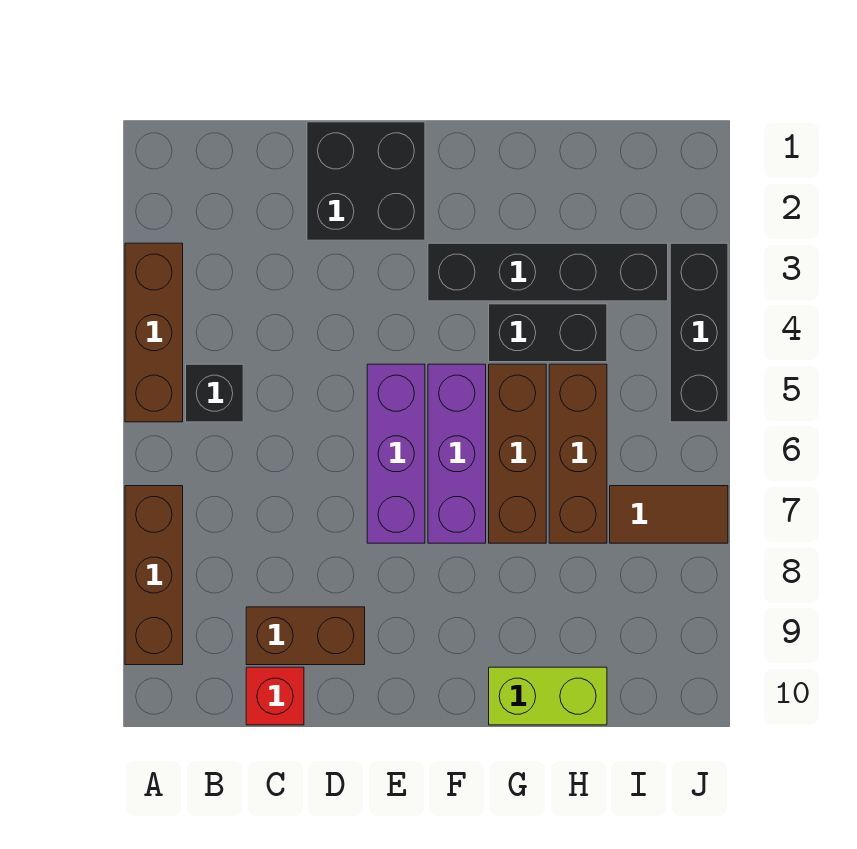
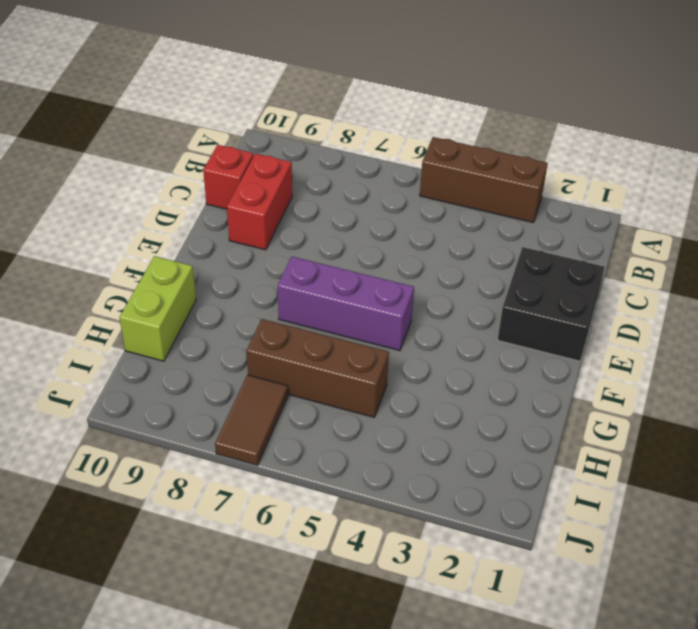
red brick C9:D9 level 1 -> brown brick C9:D9 level 1
none -> brown brick A7:A9 level 1
none -> black brick B5 level 1
none -> purple brick E5:E7 level 1

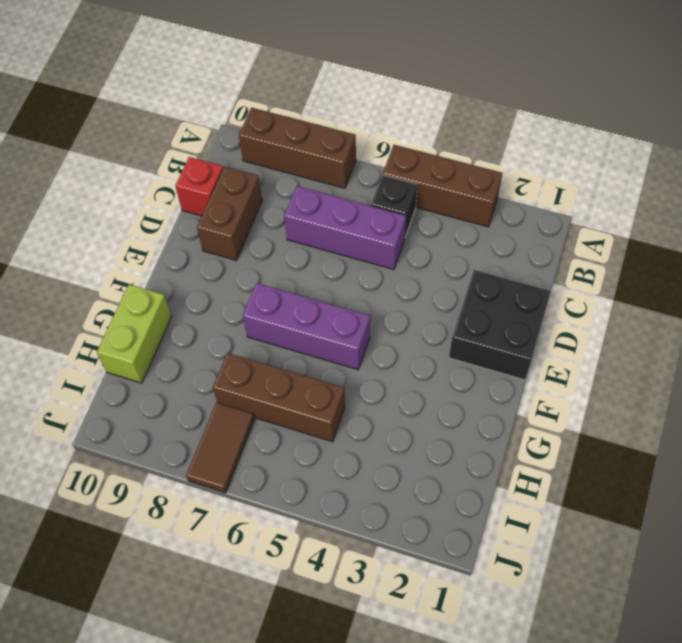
purple brick C5:C7 level 1 -> purple brick E5:E7 level 1
none -> black brick F3:I3 level 1
none -> black brick G4:H4 level 1
none -> brown brick G5:G7 level 1

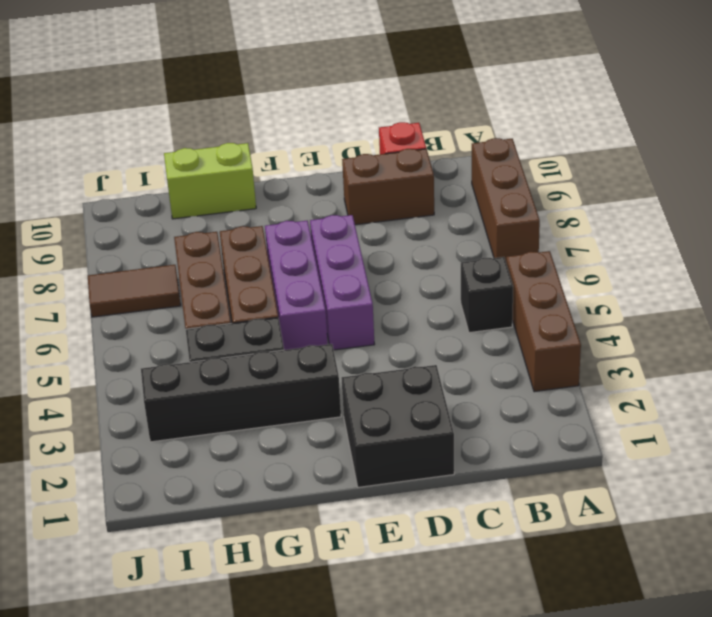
none -> black brick J3:J5 level 1

